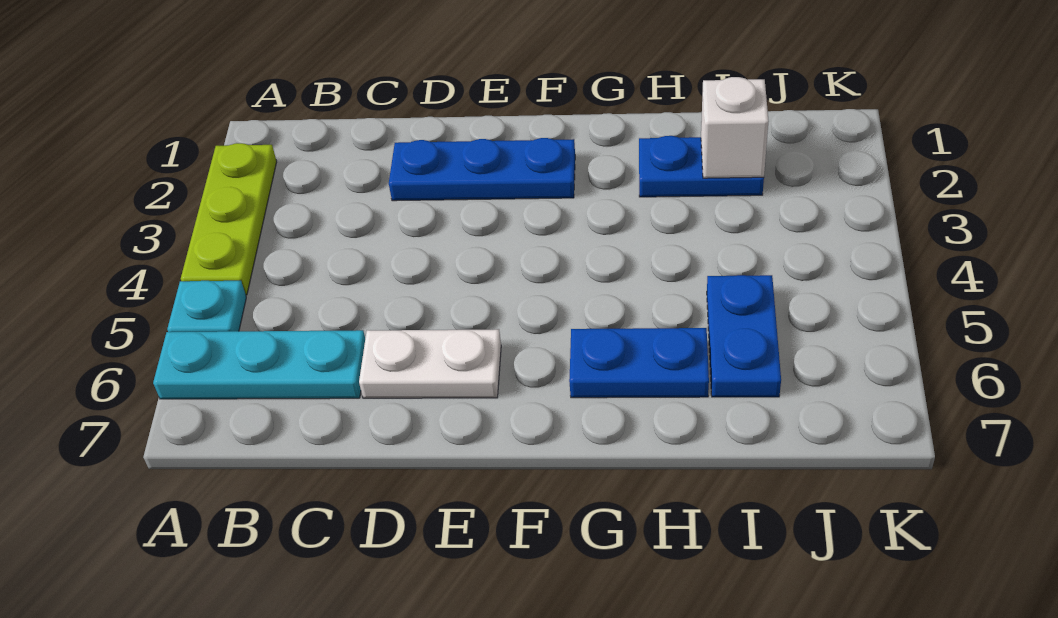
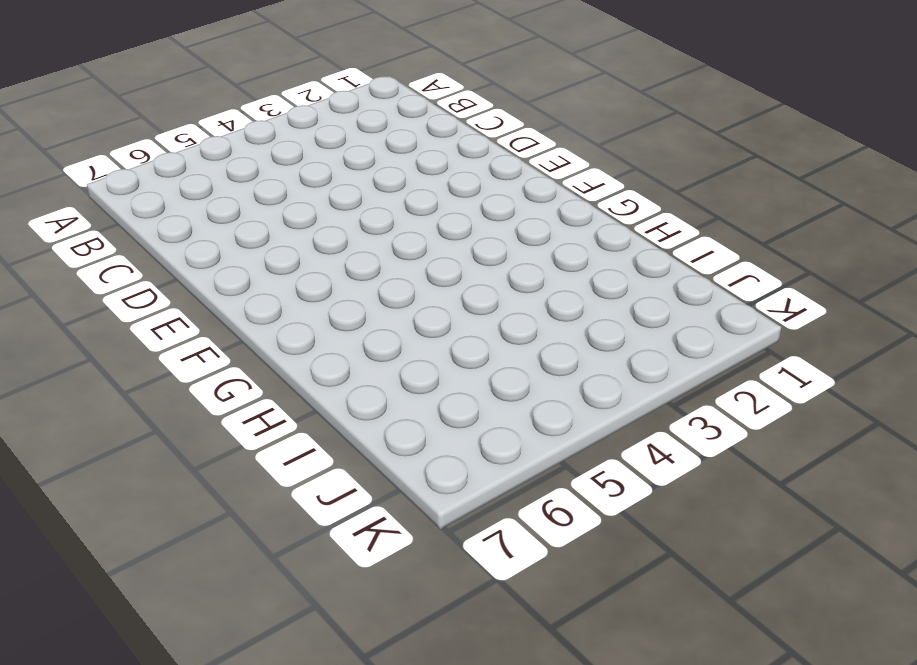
none -> lime plate A2:A4 level 1
none -> cyan plate A5 level 1

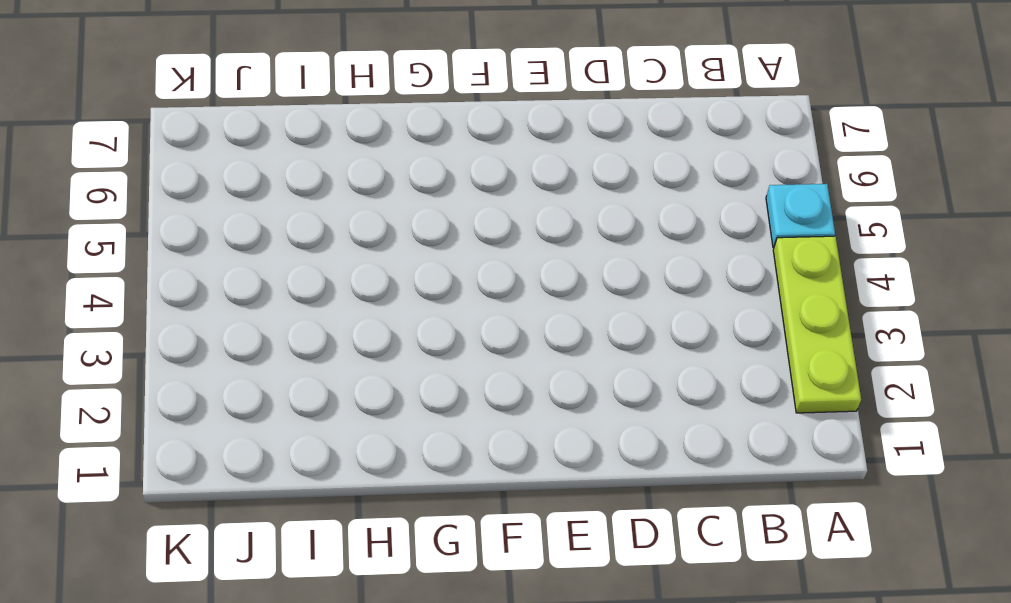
none -> cyan plate A6:C6 level 1
none -> blue plate D2:F2 level 1

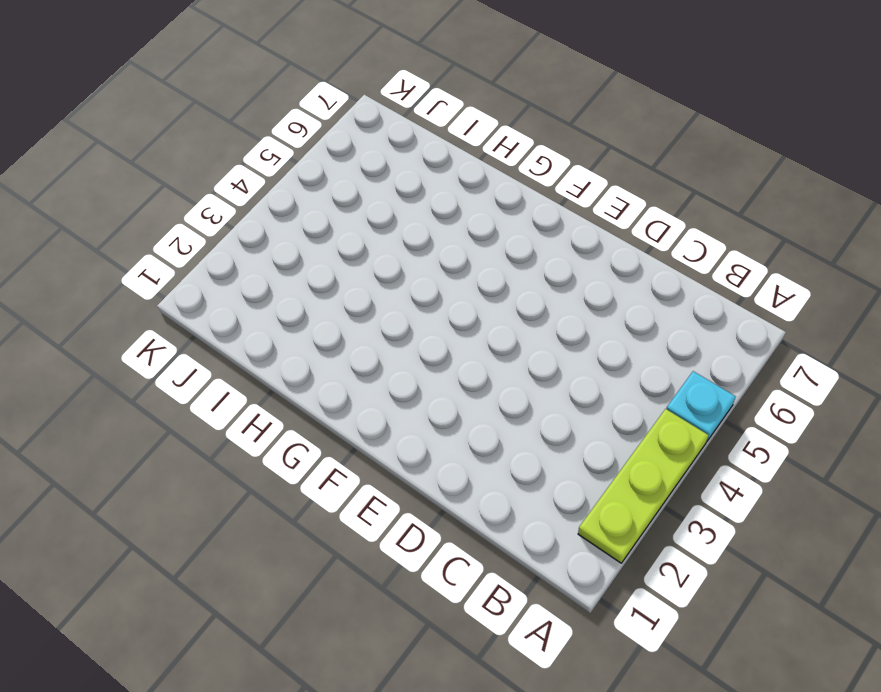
none -> cyan plate A6:C6 level 1
none -> blue plate D2:F2 level 1

